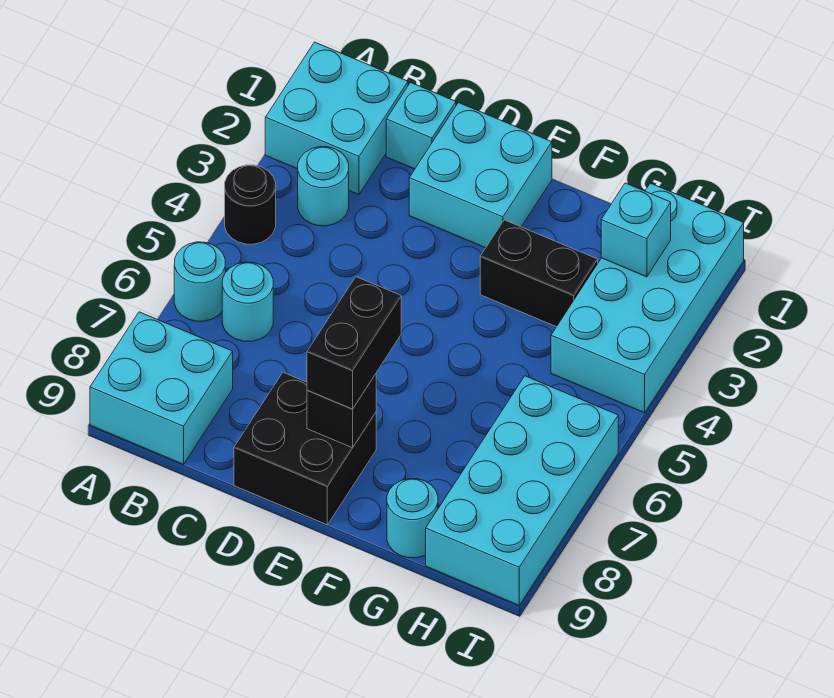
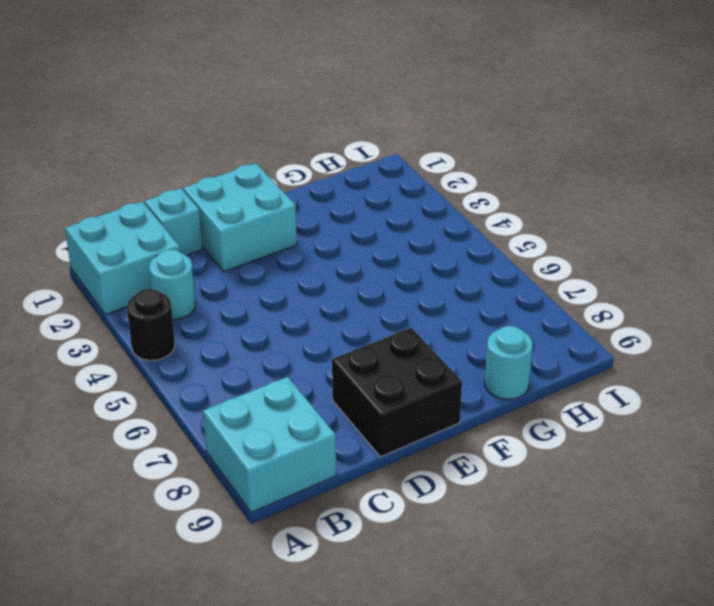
none -> cyan round brick A6 level 1
none -> cyan round brick B6 level 1
none -> black brick F3:G3 level 1

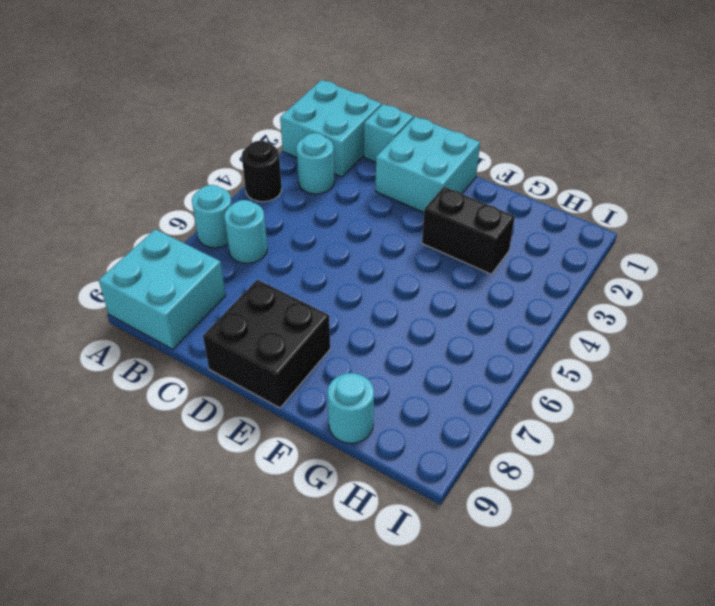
none -> cyan brick H1:I4 level 1
none -> cyan brick H6:I9 level 1
none -> black brick E8 level 2

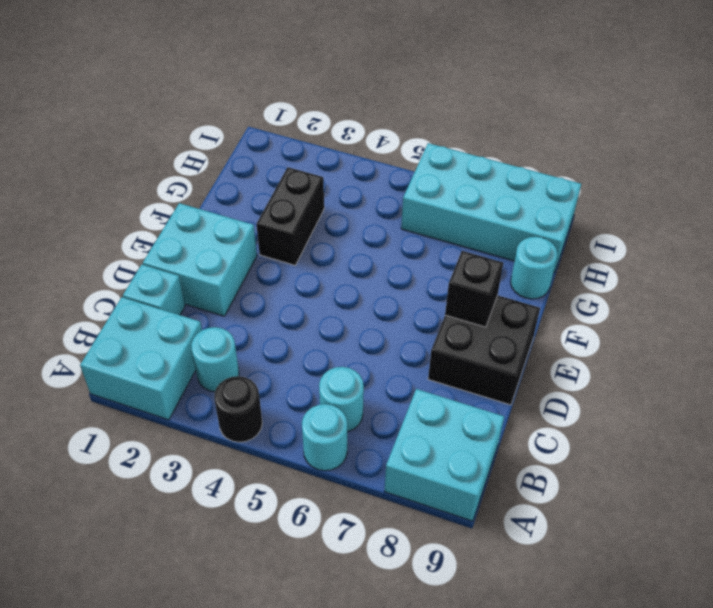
none -> cyan brick H1:I4 level 1
none -> cyan brick H2 level 2
none -> black brick E7:E8 level 3

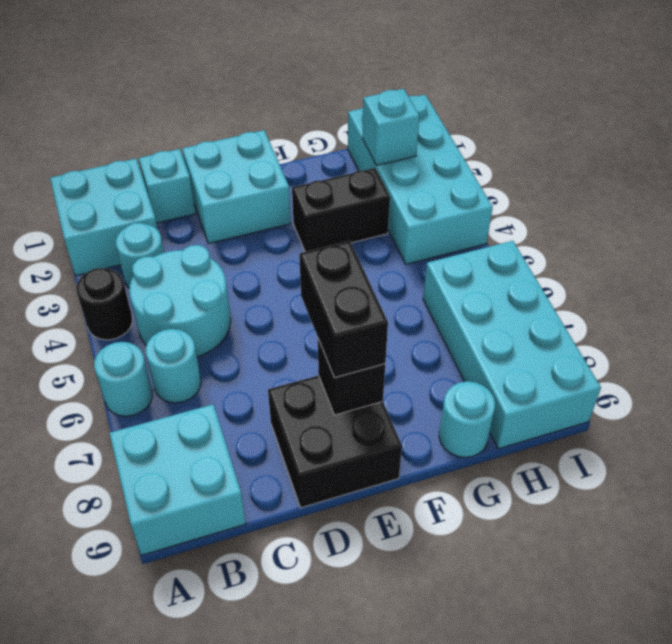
cyan round brick B4:C5 level 1 -> none

